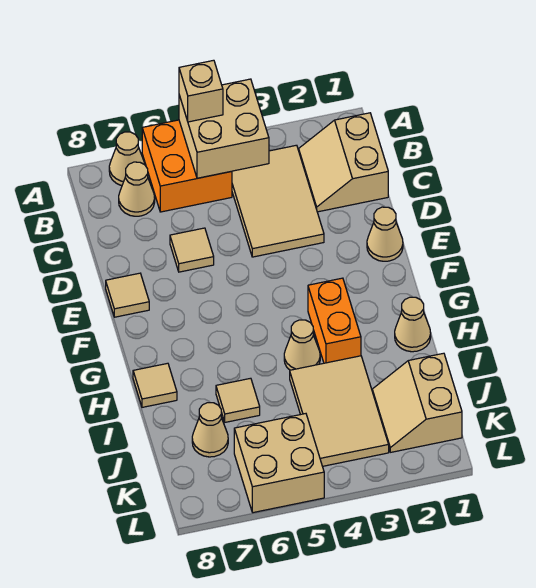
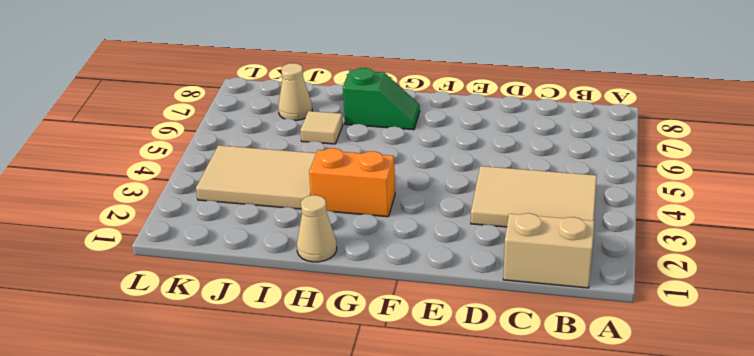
green slope G7:H7 level 1 top H -> none
none -> orange brick A5:B6 level 1
none -> tan cone A7 level 1
none -> tan cone B7 level 1

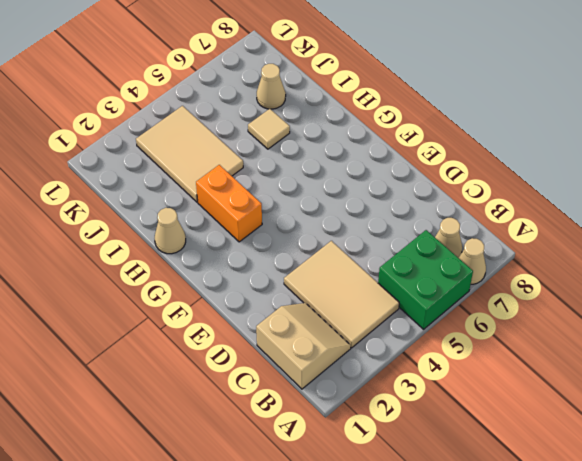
green brick A5:B6 level 1 -> orange brick A5:B6 level 1
none -> tan tile D6 level 1
none -> tan cone E1 level 1
none -> tan tile E8 level 1

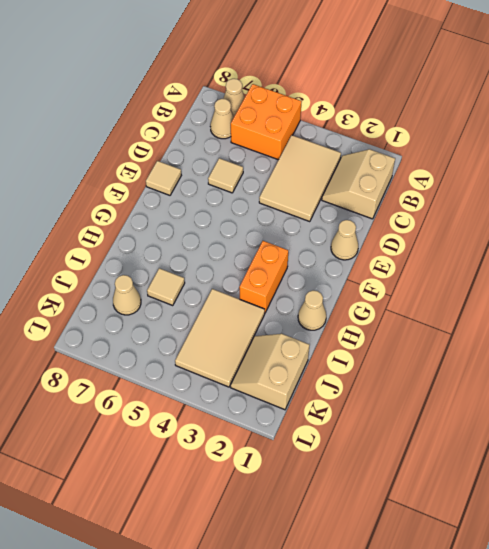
none -> tan cone H4 level 1
none -> tan tile H8 level 1
none -> tan brick K5:L6 level 1

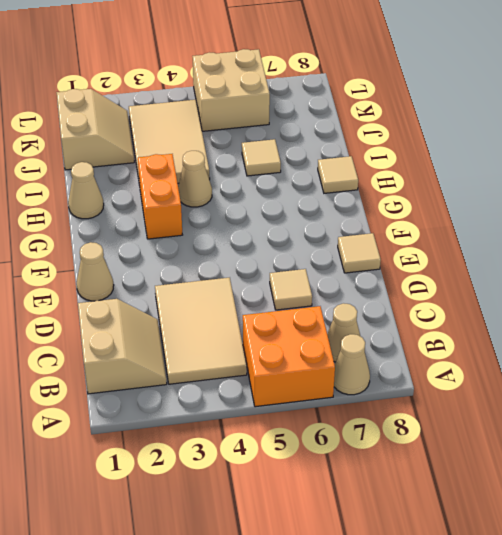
none -> tan cone J7 level 1
none -> tan brick A4:B5 level 2
none -> tan brick A5 level 3

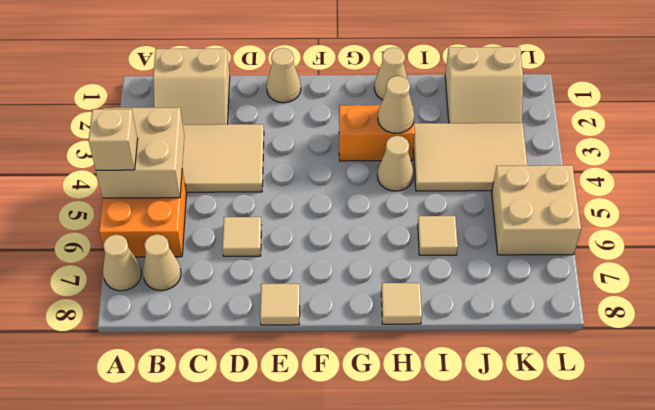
tan cone H3 level 2 -> tan cone J7 level 1

